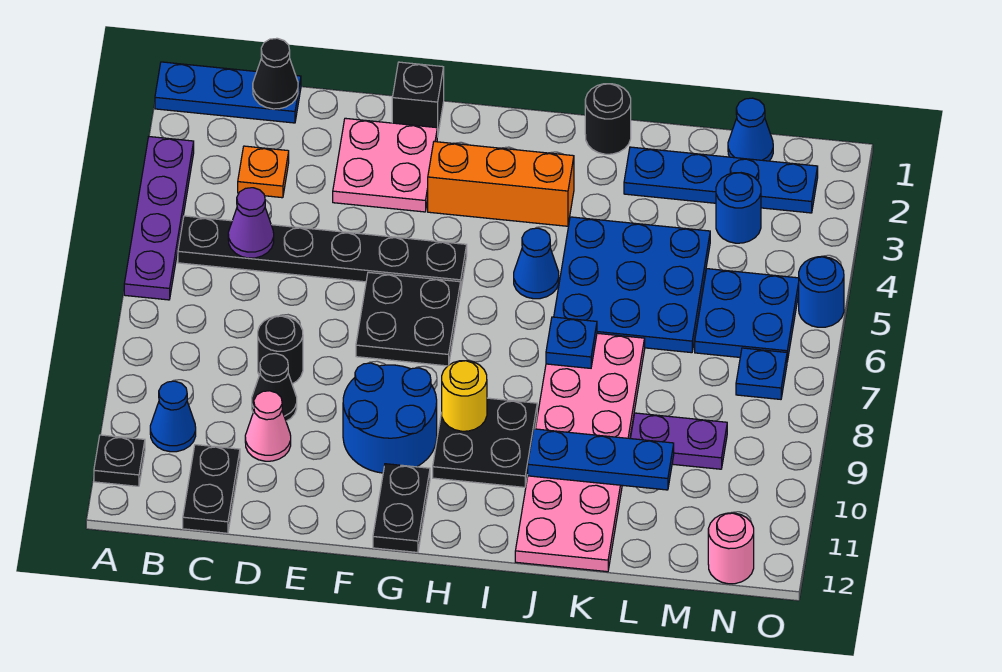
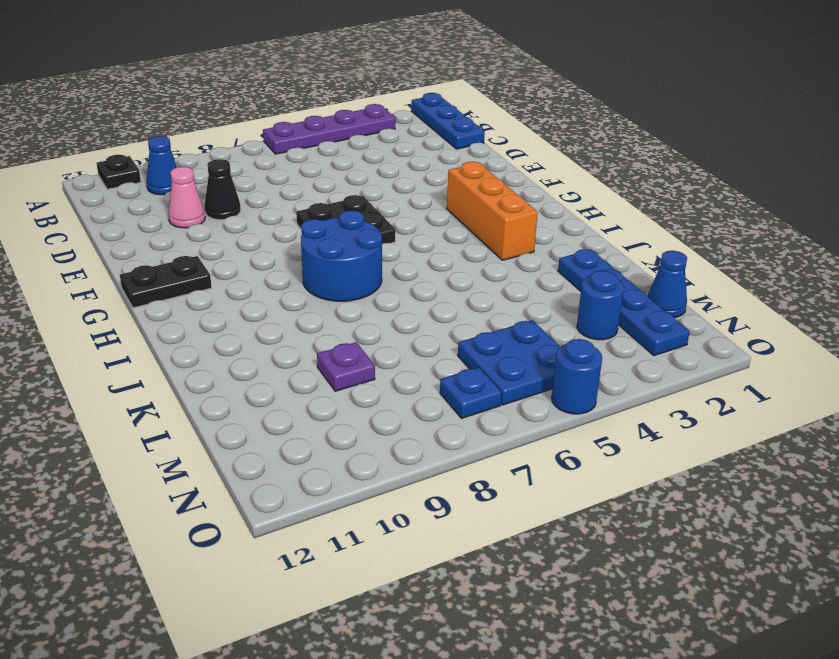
blue round brick H7:I8 level 1 -> blue round brick F9:G10 level 1
purple plate L9 level 1 -> purple plate L9:M9 level 1
none -> black plate B5:G5 level 1
none -> orange plate C3 level 1
none -> black plate C11:C12 level 1
none -> black round brick D8 level 1

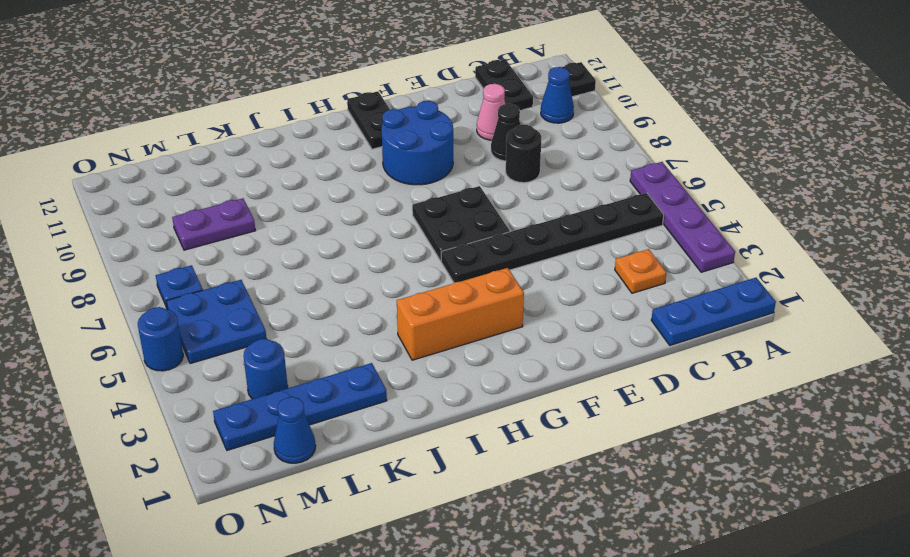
none -> pink plate E2:F3 level 1
none -> black brick F1 level 1
none -> black plate H9:I10 level 1
none -> blue cone I5 level 1

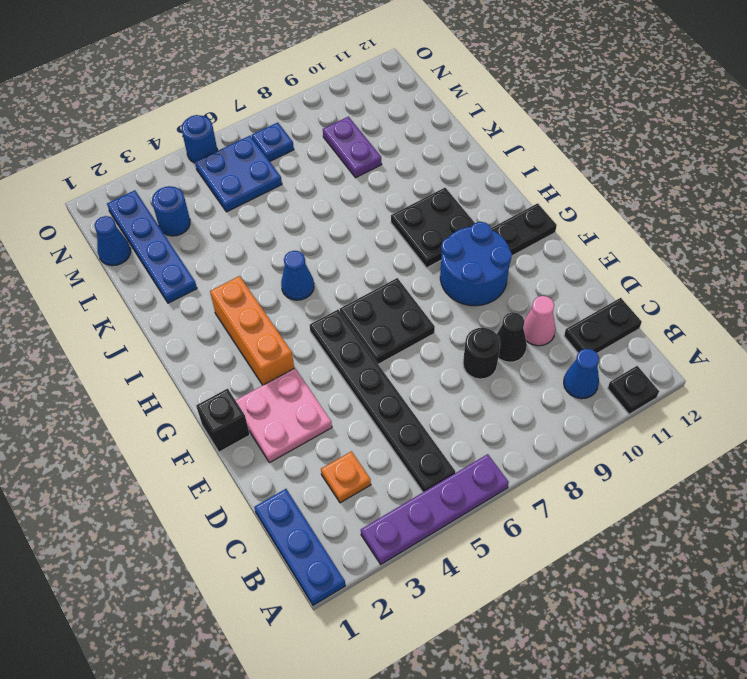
none -> black round brick J1 level 1
none -> blue plate J4:L6 level 1
none -> pink plate J7:K12 level 1
none -> pink round brick N12 level 1

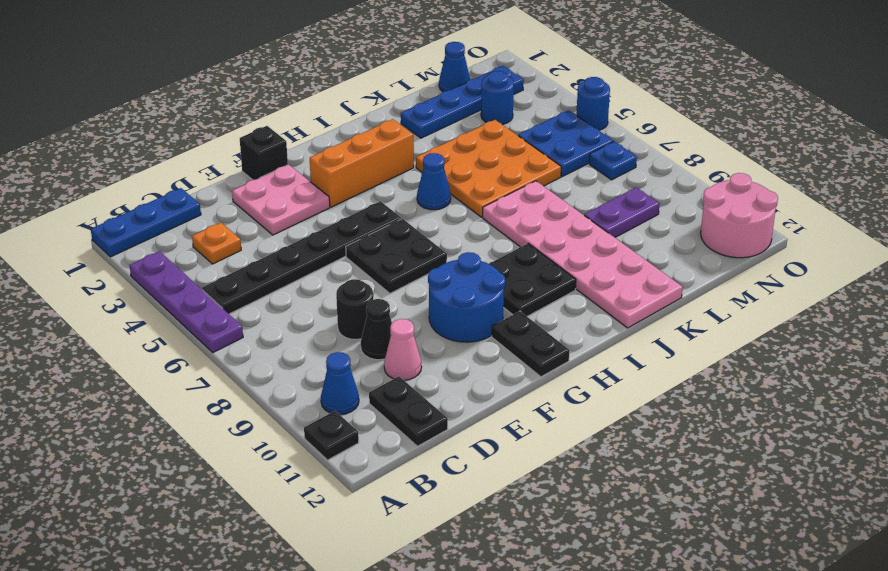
orange plate J4:L6 level 1 -> blue plate J4:L6 level 1
pink round brick N11:O12 level 1 -> pink round brick N12 level 1
none -> black round brick J1 level 1
none -> black cone C1 level 2
none -> purple cone C5 level 2
none -> yellow round brick H9 level 2

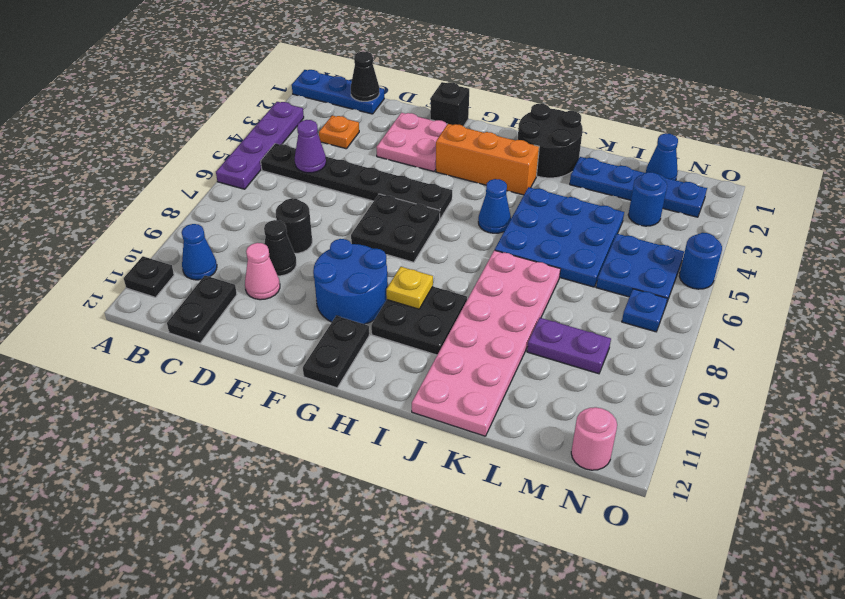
yellow plate H9 level 2 -> yellow round brick H9 level 2
black round brick I1:J2 level 1 -> black round brick J1 level 1
none -> blue plate J7 level 2
none -> blue plate J10:L10 level 2

